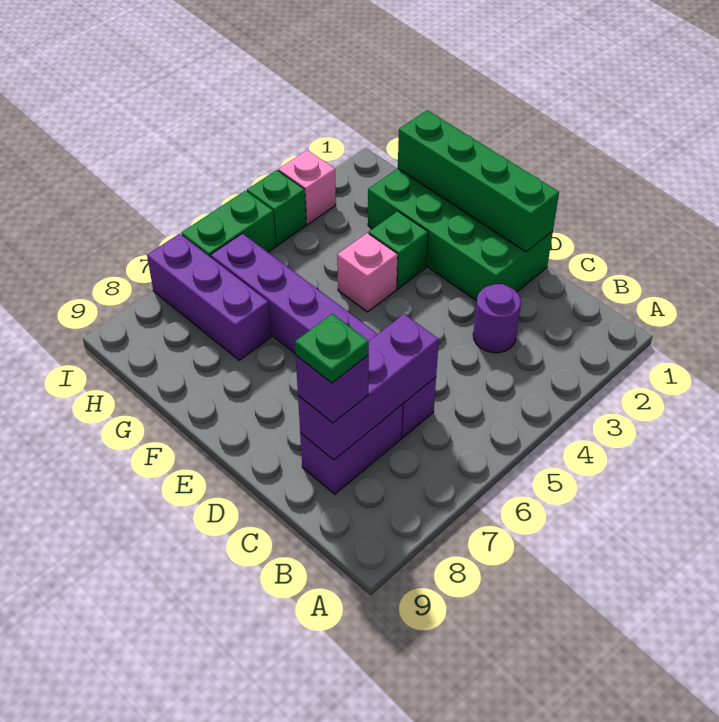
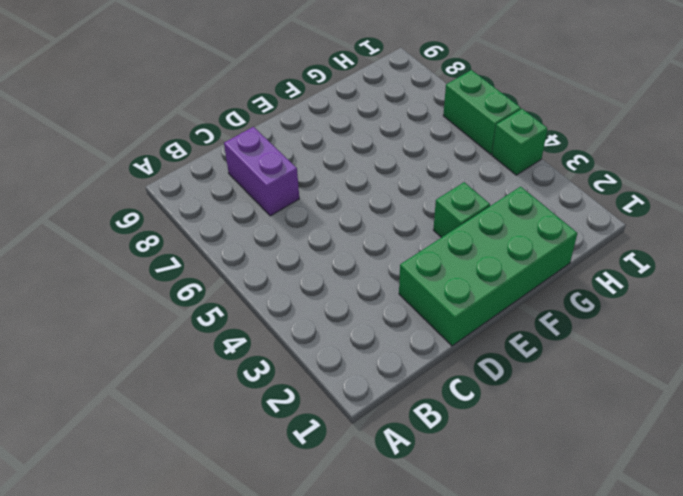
none -> purple round brick C3 level 1
none -> purple brick C6:H6 level 1
none -> pink brick F4 level 1

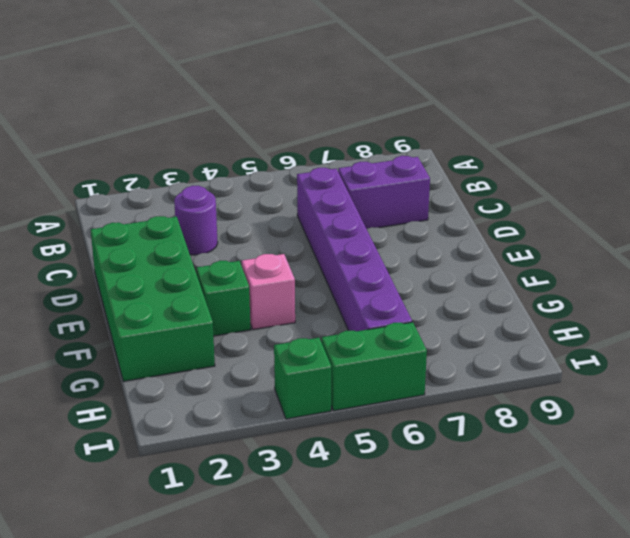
none -> purple brick G7:I7 level 1
none -> pink brick I3 level 1
none -> purple brick C6:C8 level 2

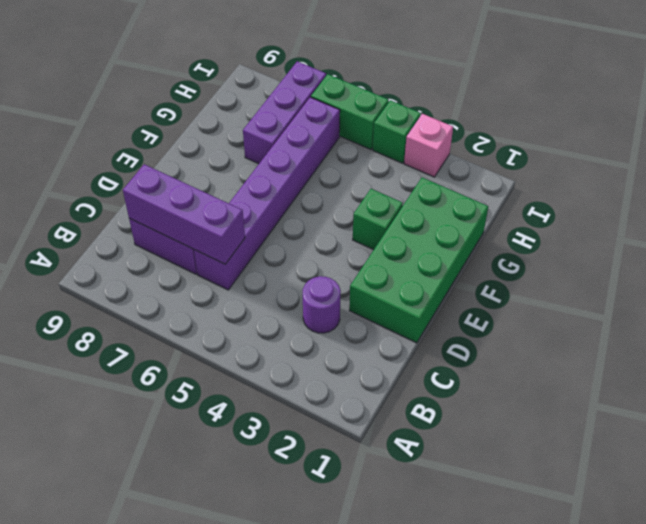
none -> pink brick F4 level 1
none -> green brick D1:G1 level 2
none -> purple brick C8 level 3

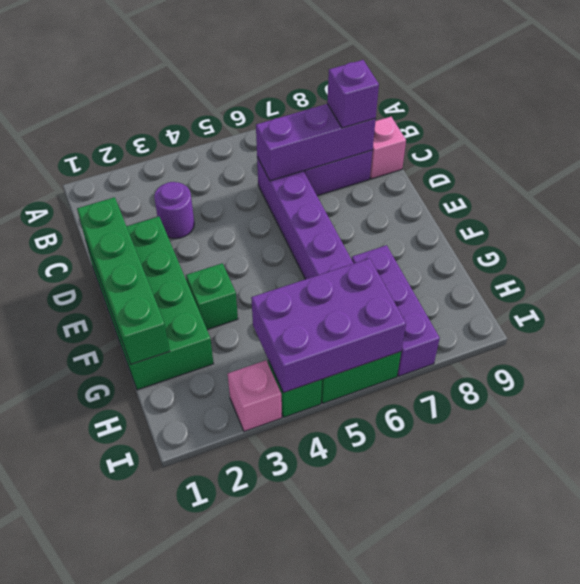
pink brick C9 level 1 -> pink brick F4 level 1
purple brick H4:I6 level 2 -> none
none -> green plate C8 level 4

